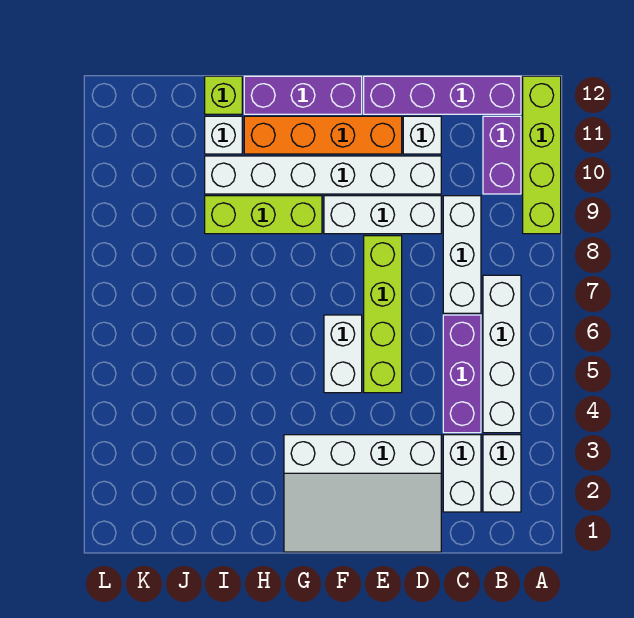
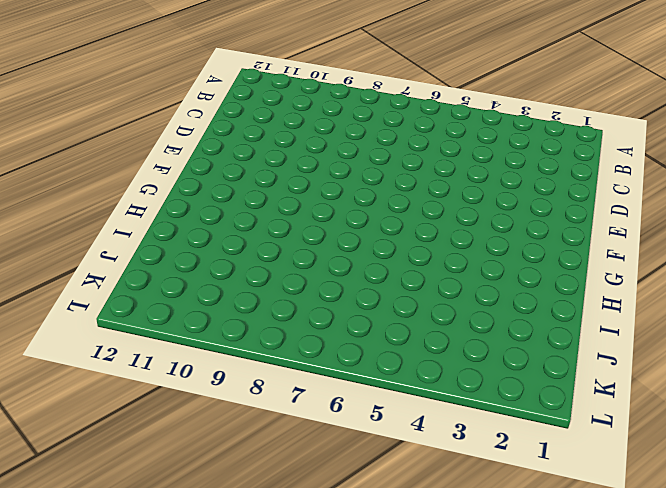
none -> lime brick A9:A12 level 1
none -> white brick B2:B3 level 1
none -> white brick B4:B7 level 1

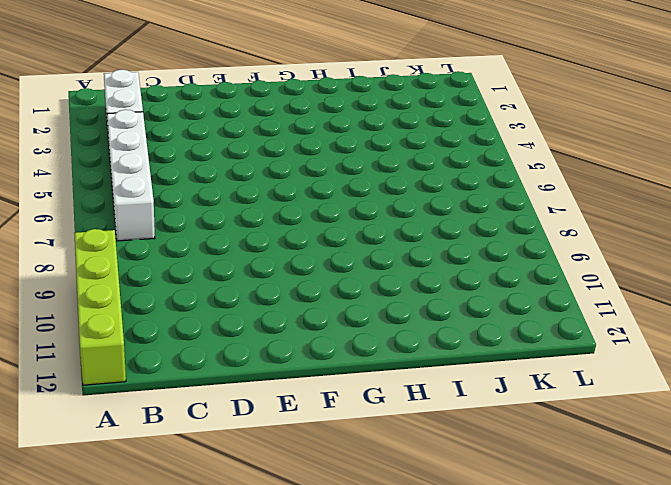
none -> purple brick B10:B11 level 1
none -> purple brick B12:E12 level 1
none -> white brick C2:C3 level 1

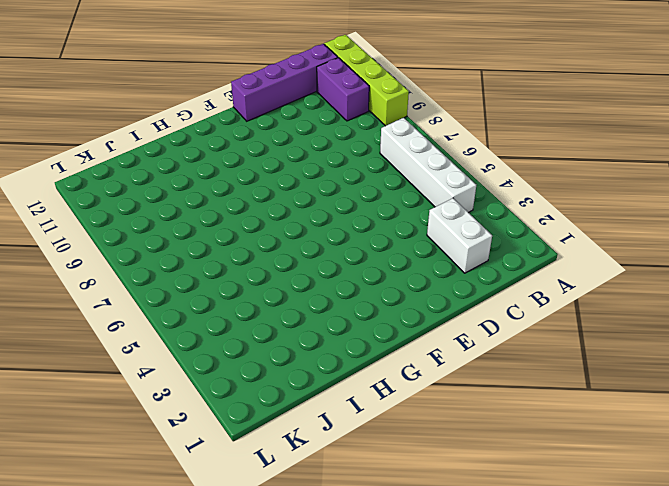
none -> white brick B2:B3 level 1
none -> purple brick C4:C6 level 1
none -> white brick C7:C9 level 1

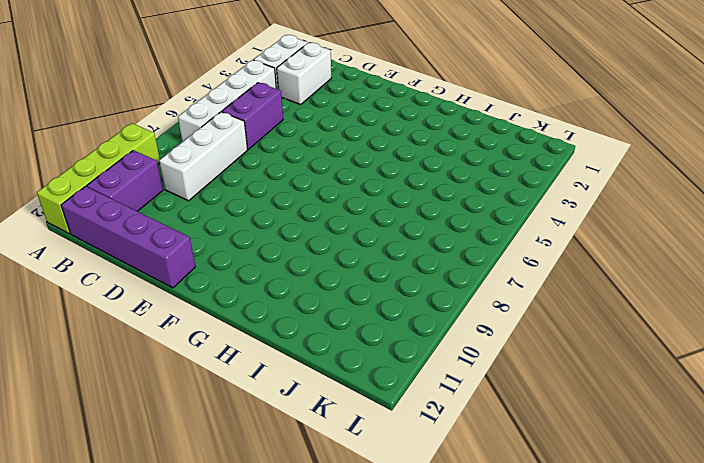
purple brick C5:C6 level 1 -> purple brick C4:C6 level 1
none -> white slope D1:G3 level 1 top 3
none -> white brick D9:F9 level 1
none -> white brick D10:I10 level 1

